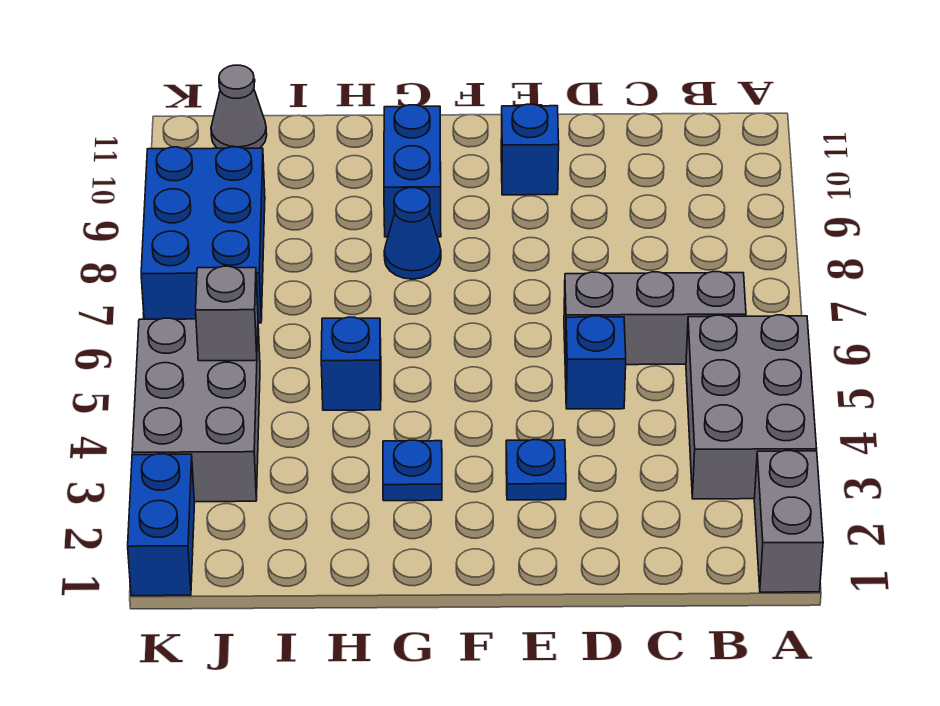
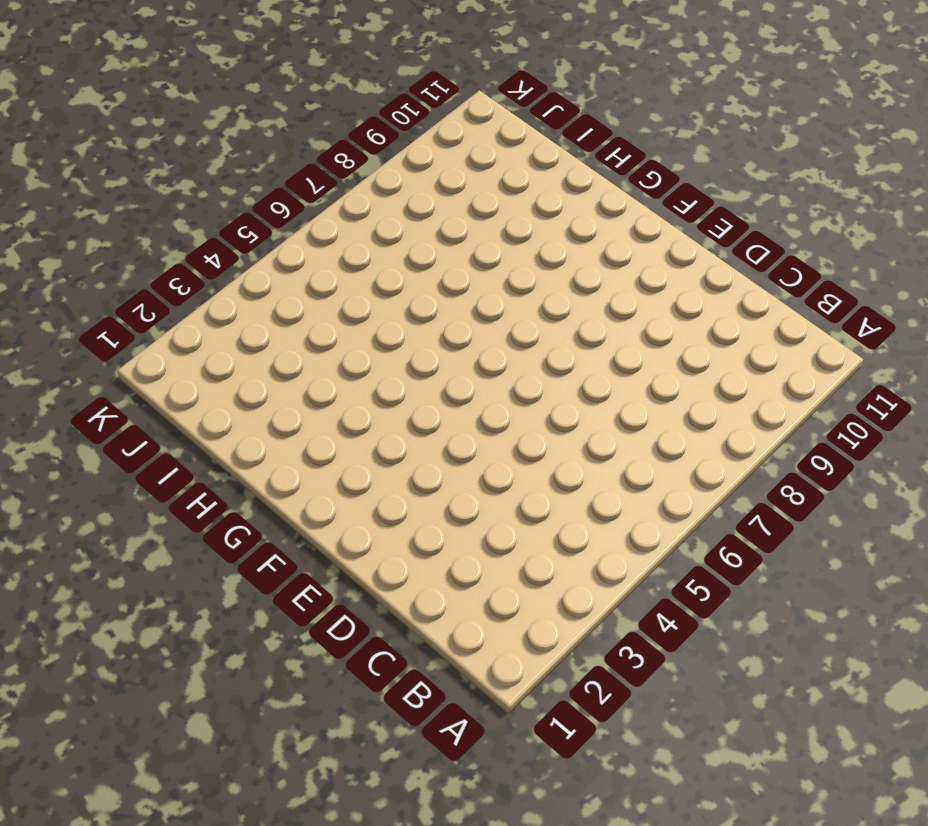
none -> grey brick A1:A2 level 1
none -> grey brick A3:B5 level 1
none -> grey brick B6:D6 level 1

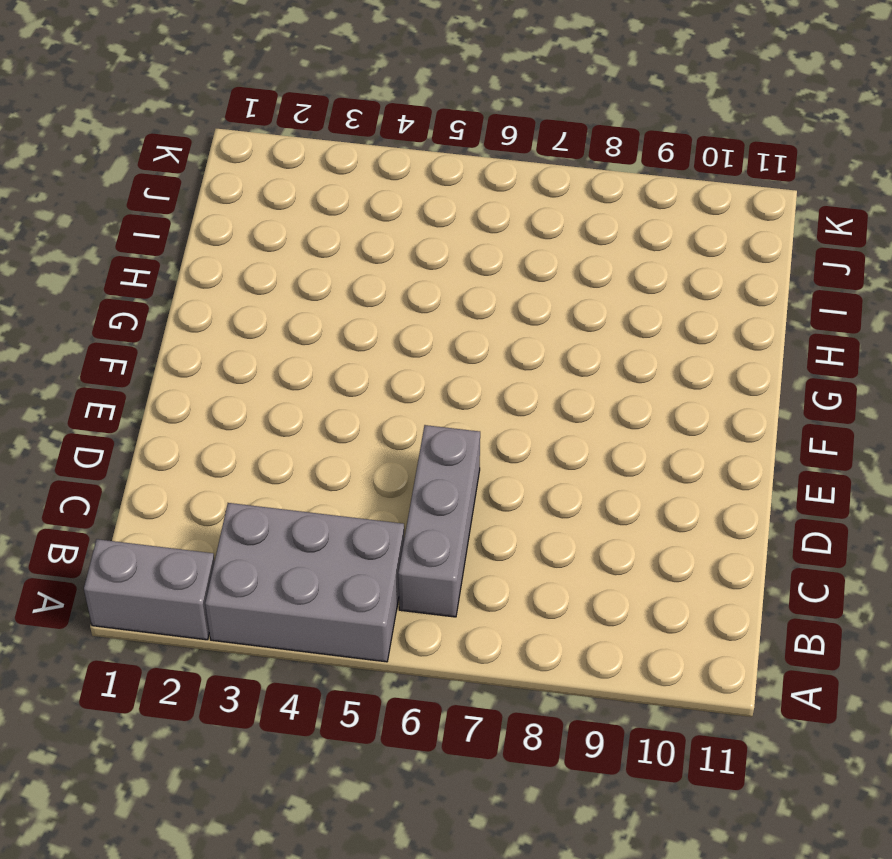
none -> blue brick D5 level 1
none -> blue plate E3 level 1
none -> blue brick E10 level 1

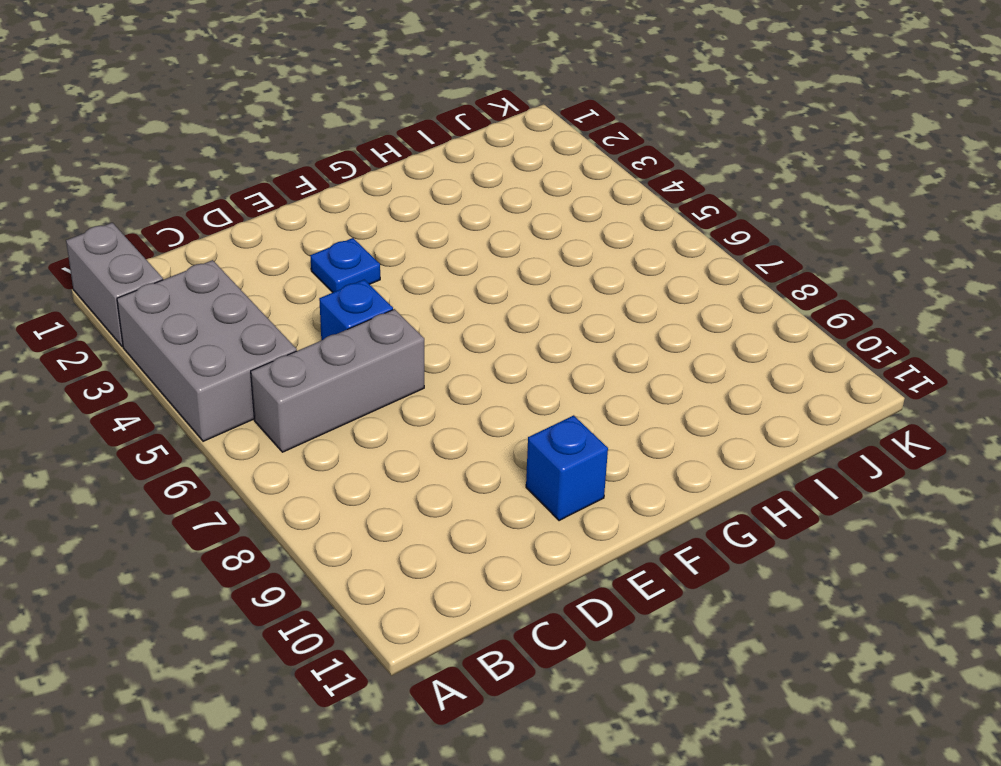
none -> blue plate G3 level 1
none -> blue cone G8 level 1
none -> blue brick G9:G10 level 1

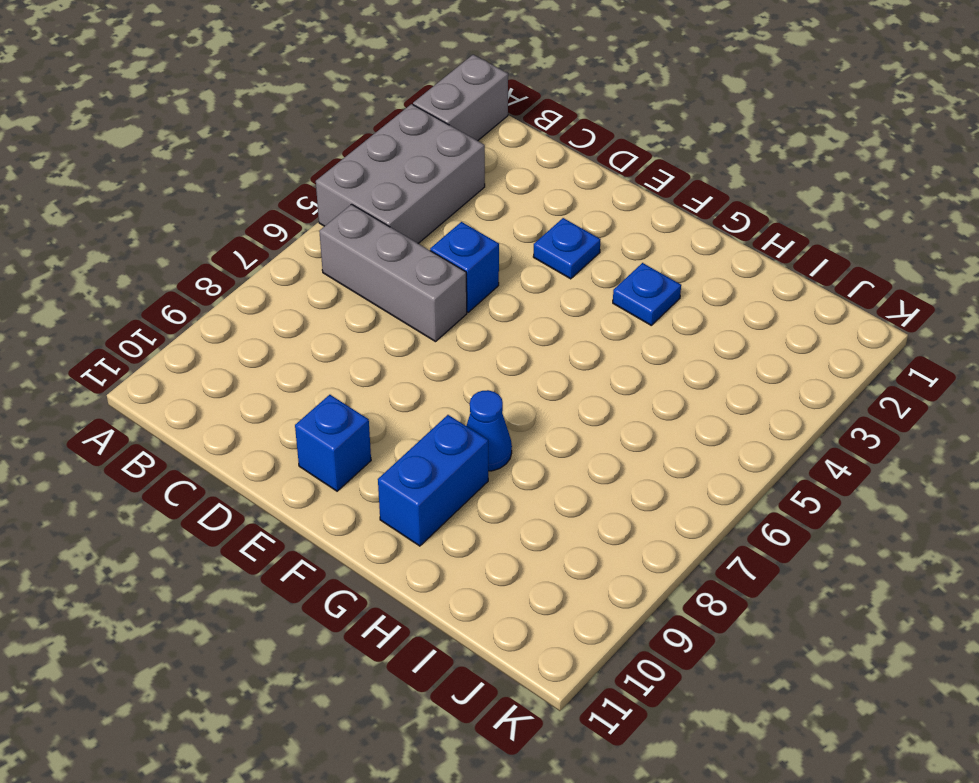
none -> blue brick H5 level 1
none -> grey brick J3:K5 level 1
none -> blue brick J7:K9 level 1

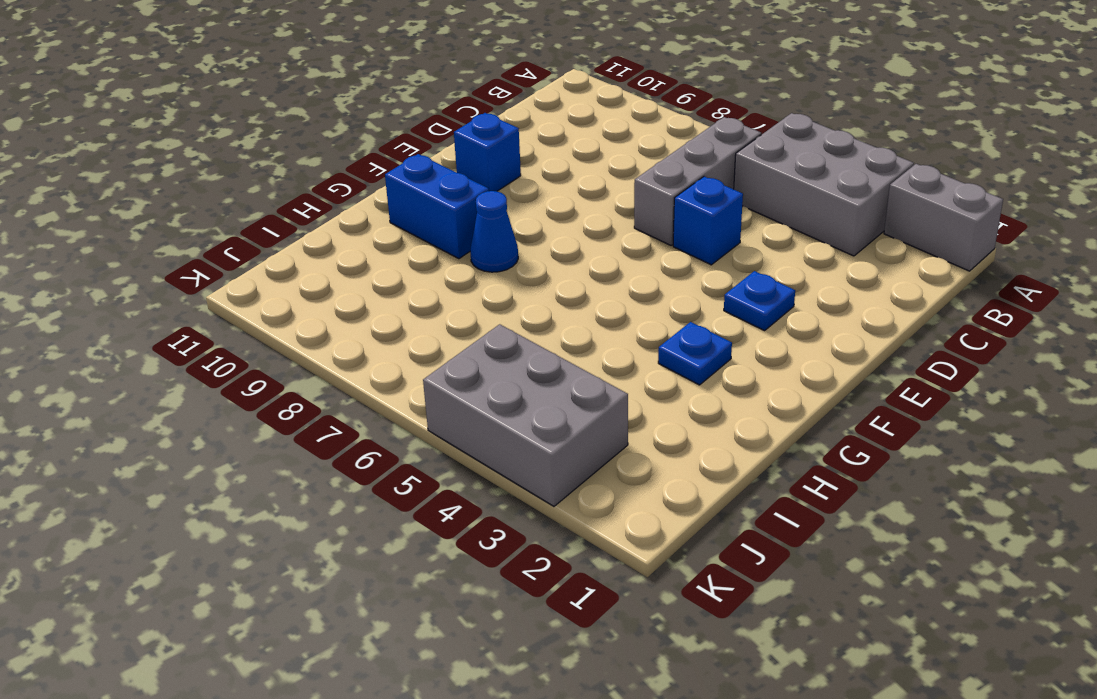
none -> blue brick H5 level 1
none -> blue brick J7:K9 level 1
none -> grey cone J11 level 1

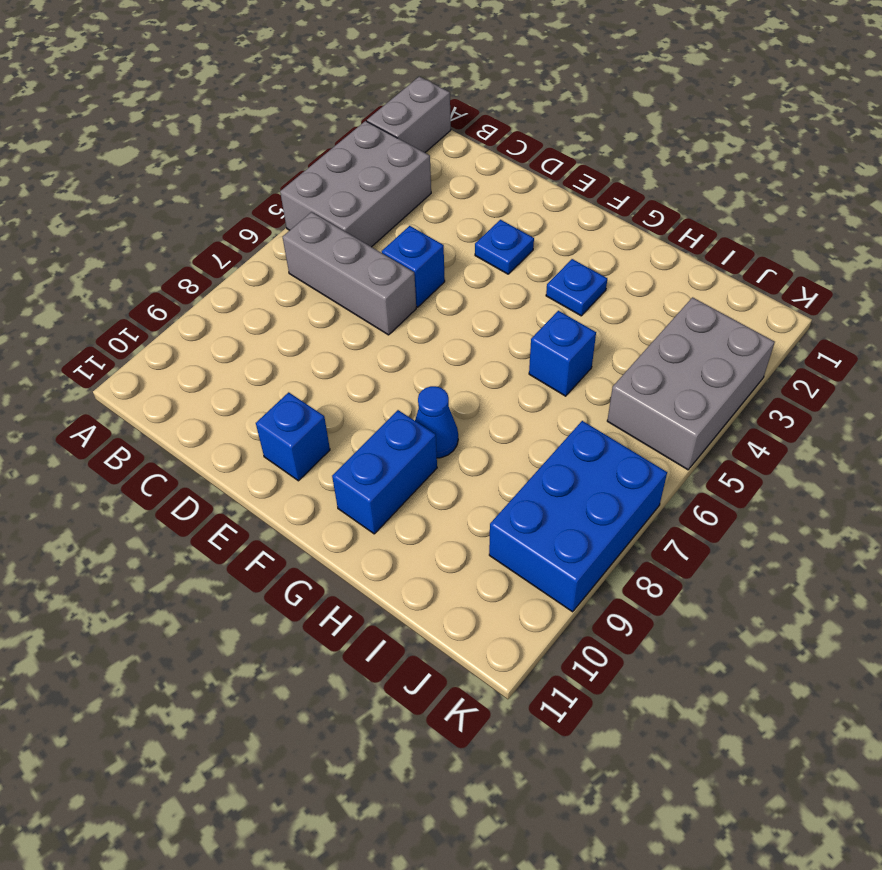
none -> grey cone J11 level 1
none -> blue brick K1:K2 level 1
none -> grey brick J5 level 2

